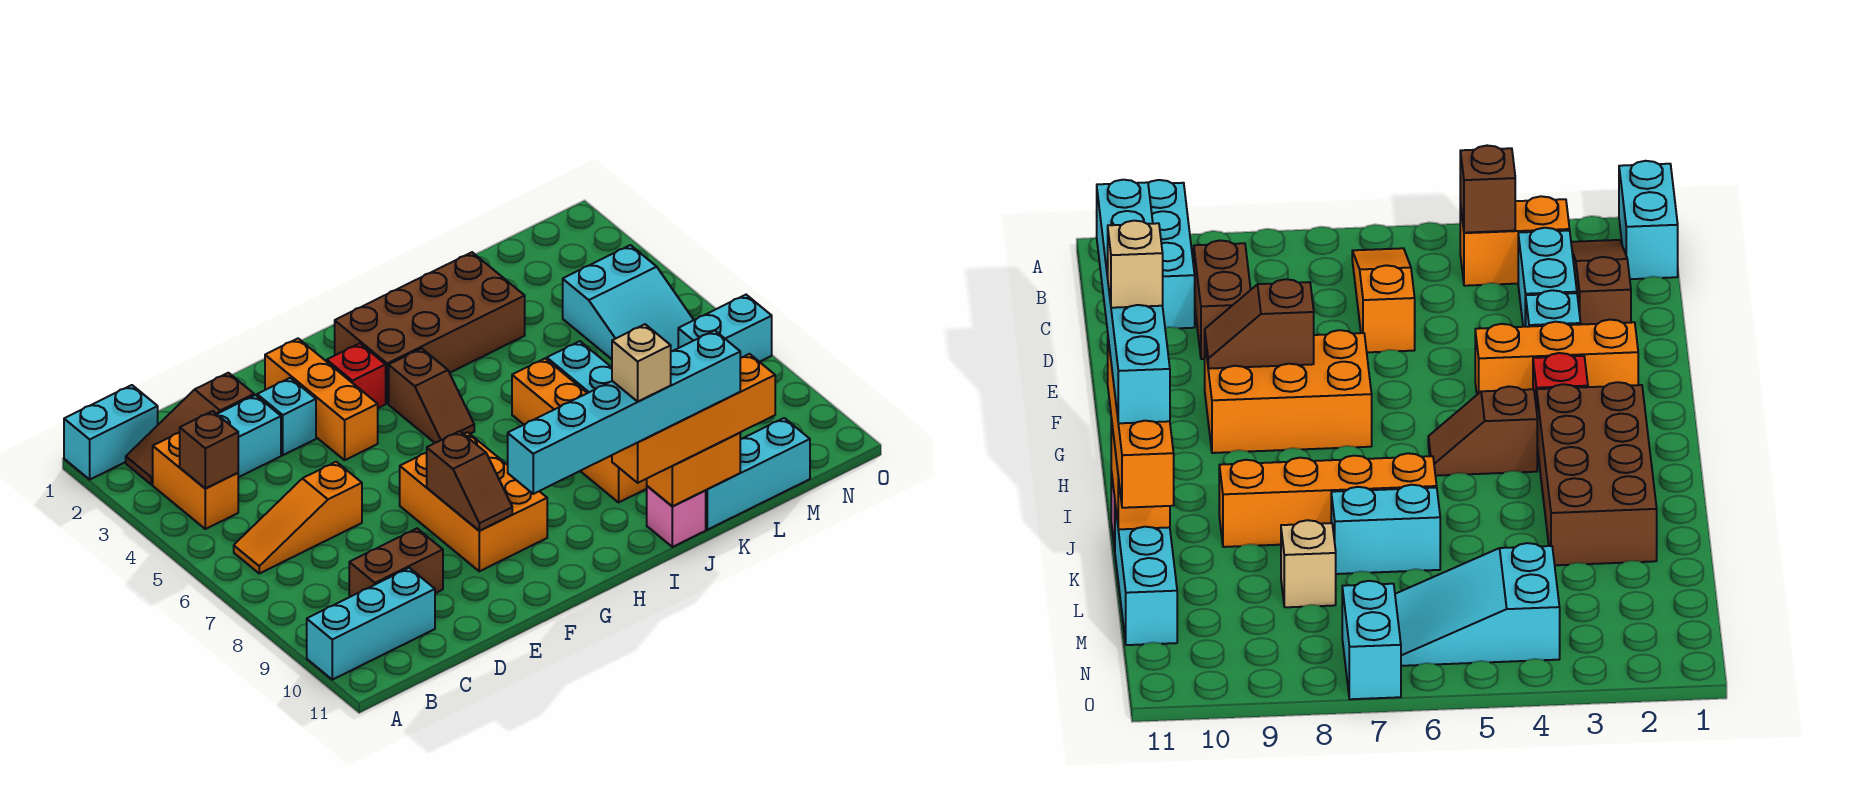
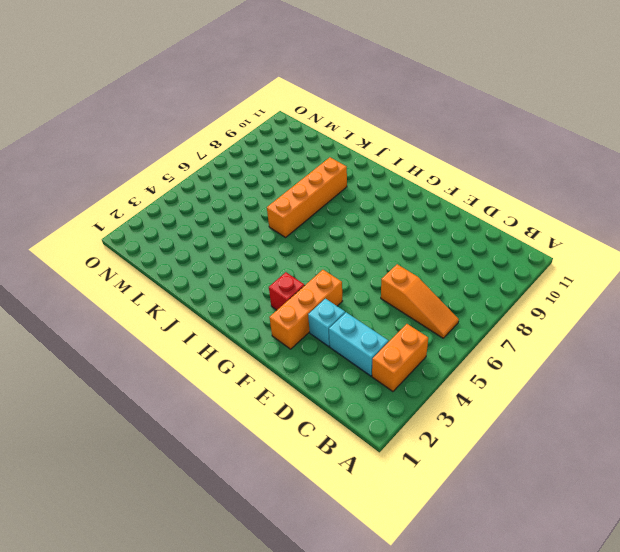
none -> cyan brick A1:B1 level 1
none -> cyan brick A10:C10 level 1
none -> brown slope B2:D2 level 1 top D

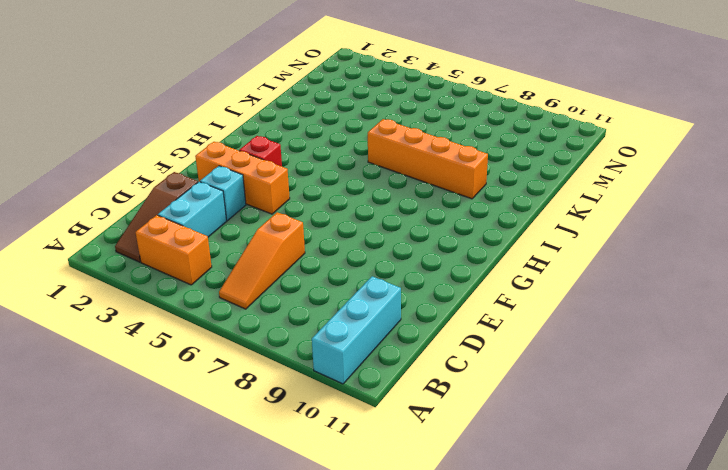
none -> cyan brick A1:B1 level 1
none -> brown brick C9:D9 level 1
none -> orange brick F7:G9 level 1

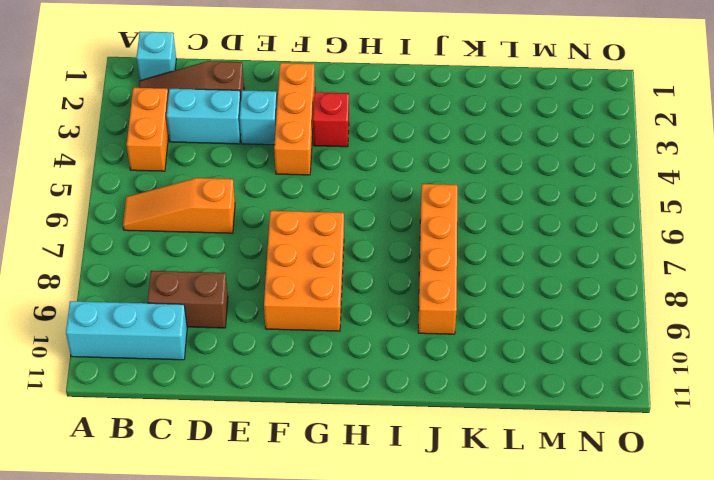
cyan brick B1 level 1 -> cyan brick A1:B1 level 1
none -> brown brick H2:K3 level 1
none -> brown slope H4:H5 level 1 top 4
none -> pink brick J11 level 1

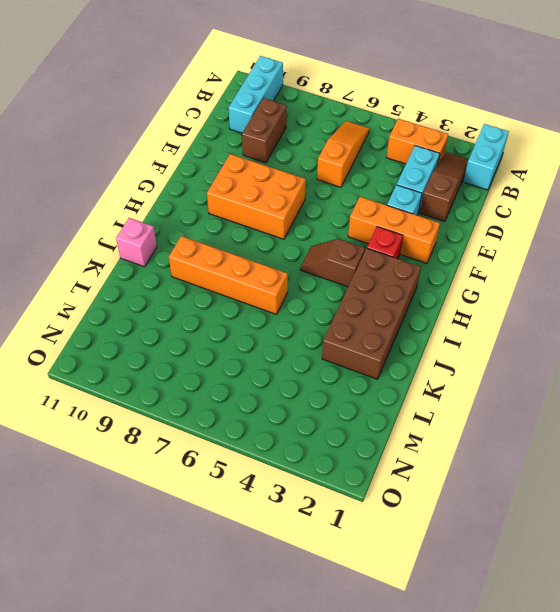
none -> cyan brick K6:K7 level 1
none -> cyan brick K11:M11 level 1
none -> tan brick L8 level 1

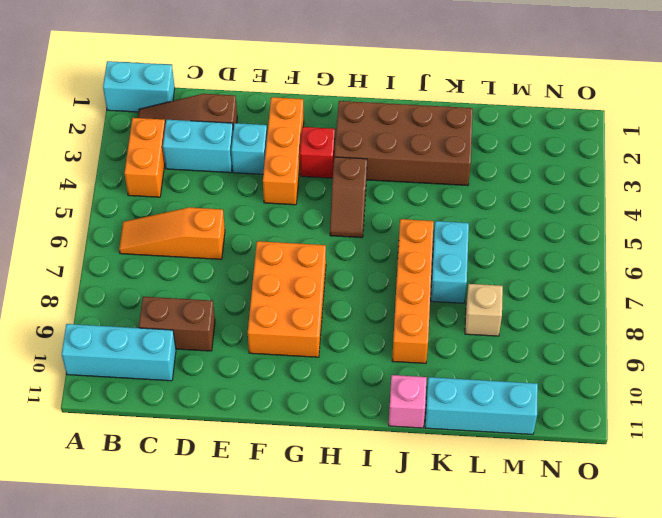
none -> cyan slope M4:N6 level 1 top 4
none -> cyan brick N7:O7 level 1
none -> brown brick B4 level 2

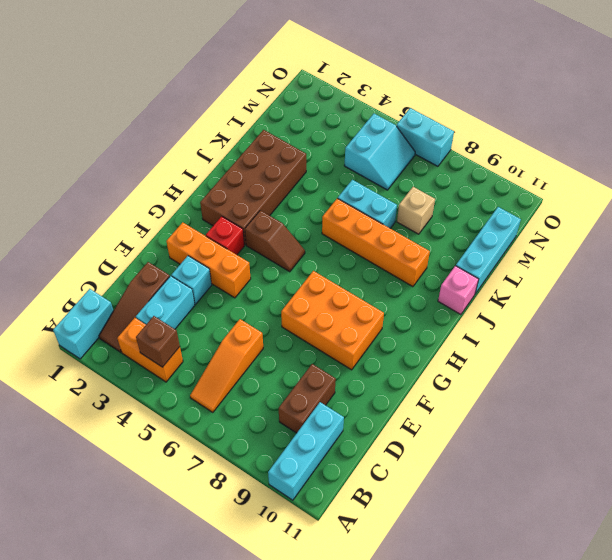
cyan slope M5:N6 level 1 top 5 -> cyan slope M4:N6 level 1 top 4
cyan brick O6:O7 level 1 -> cyan brick N7:O7 level 1
none -> brown slope F8:F9 level 2 top 8
none -> orange brick J11:K11 level 2
none -> orange brick I11:L11 level 3

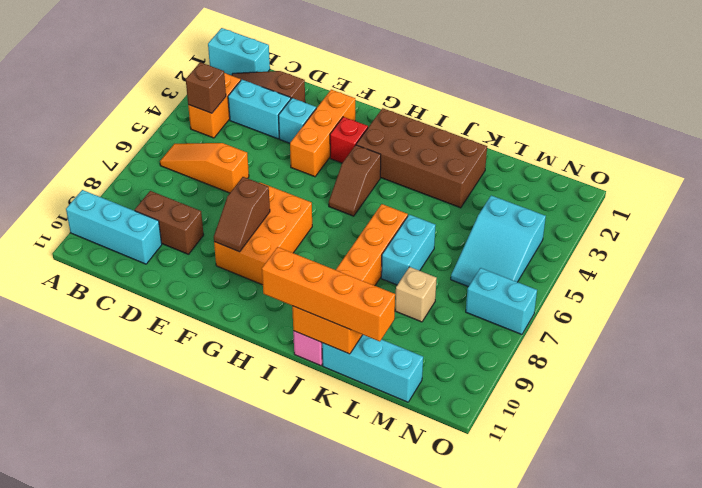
none -> cyan brick F11:K11 level 4
none -> tan brick I11 level 5

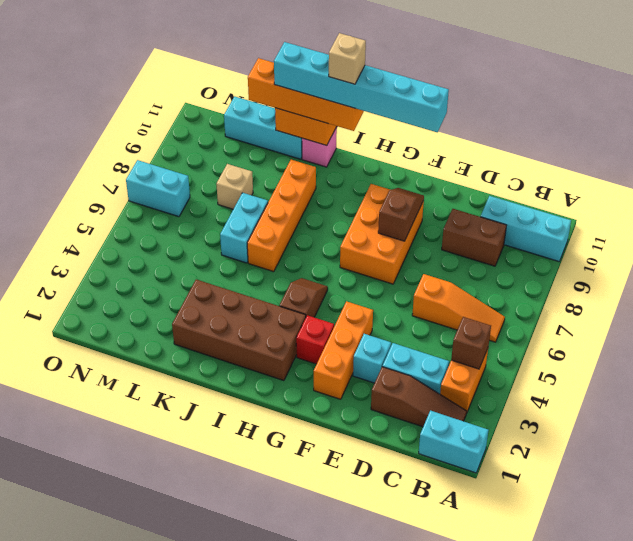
none -> cyan slope M4:N6 level 1 top 4

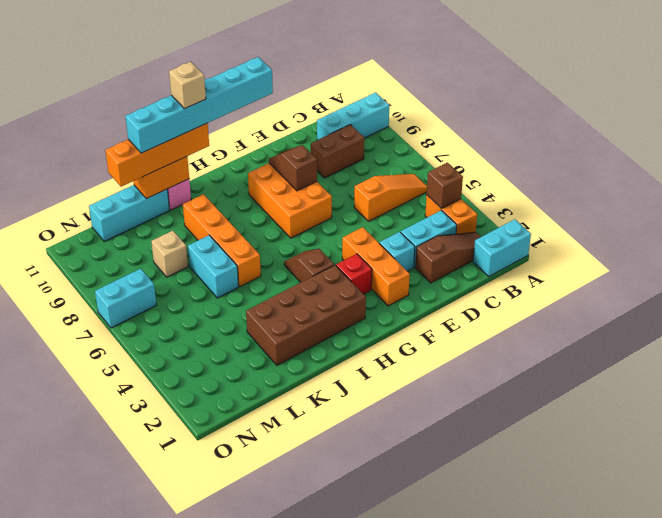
none -> cyan slope M4:N6 level 1 top 4

